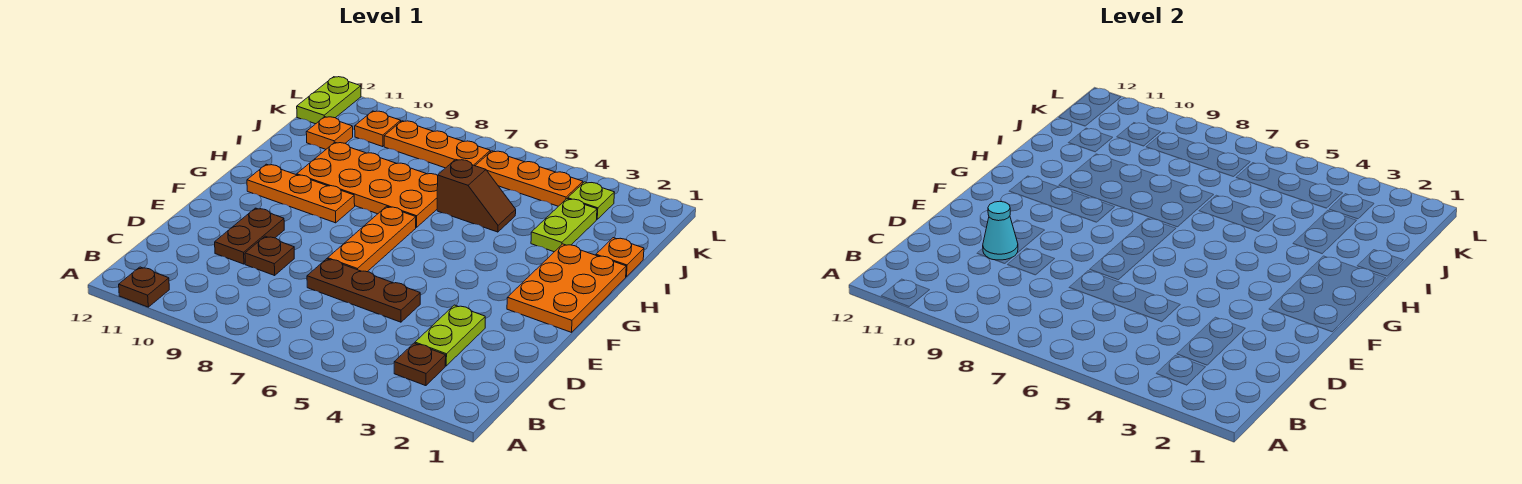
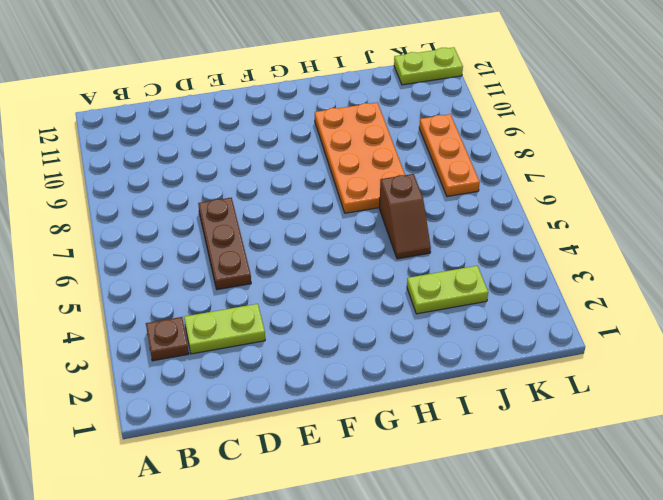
none -> brown plate A11 level 1
none -> brown plate D9 level 1
none -> brown plate D10:E10 level 1

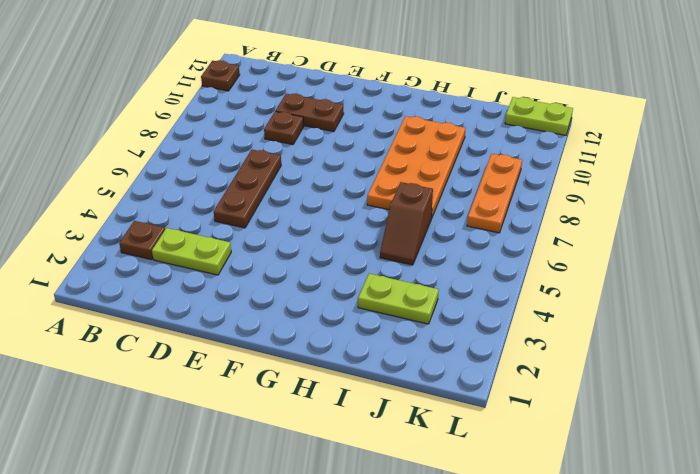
none -> orange plate E7:G7 level 1
none -> orange plate F1:H2 level 1
none -> orange plate G9:G11 level 1

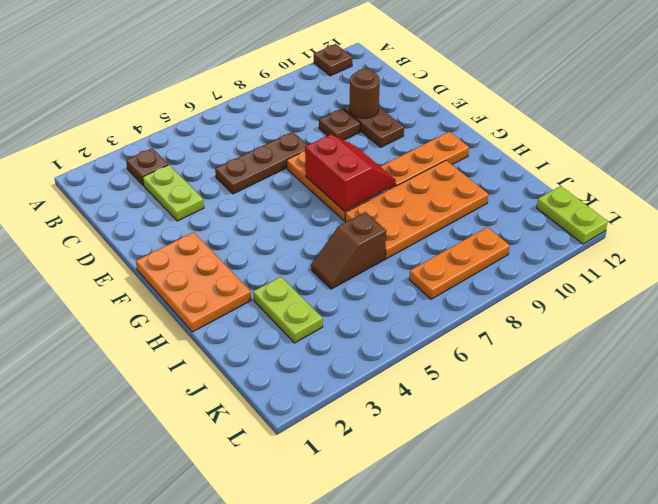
brown round brick D10 level 2 -> cyan cone D10 level 2
red slope F7:G8 level 2 top 7 -> none
none -> orange plate I1 level 1
none -> orange plate J11 level 1
none -> lime plate K3 level 1

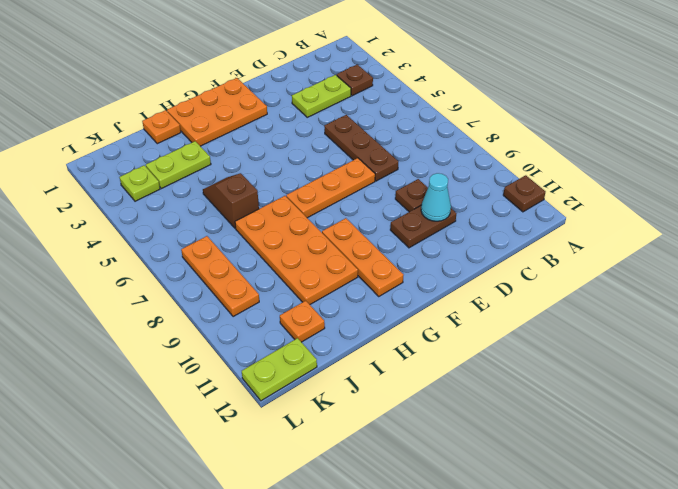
none -> orange plate K4:K6 level 1
none -> orange plate K10 level 1

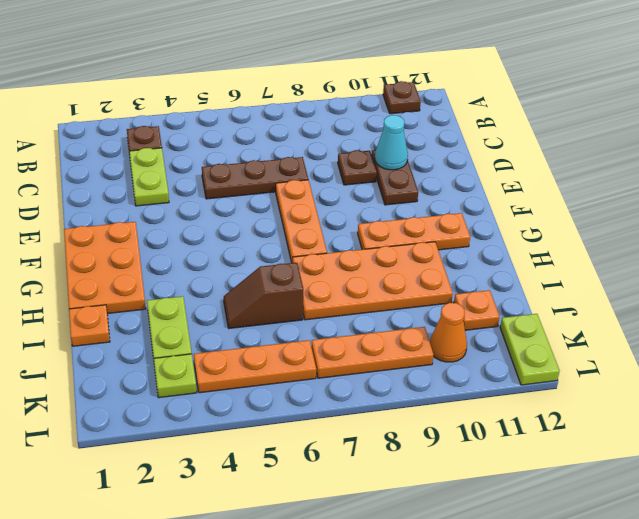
orange cone K10 level 1 -> orange plate K10 level 1

